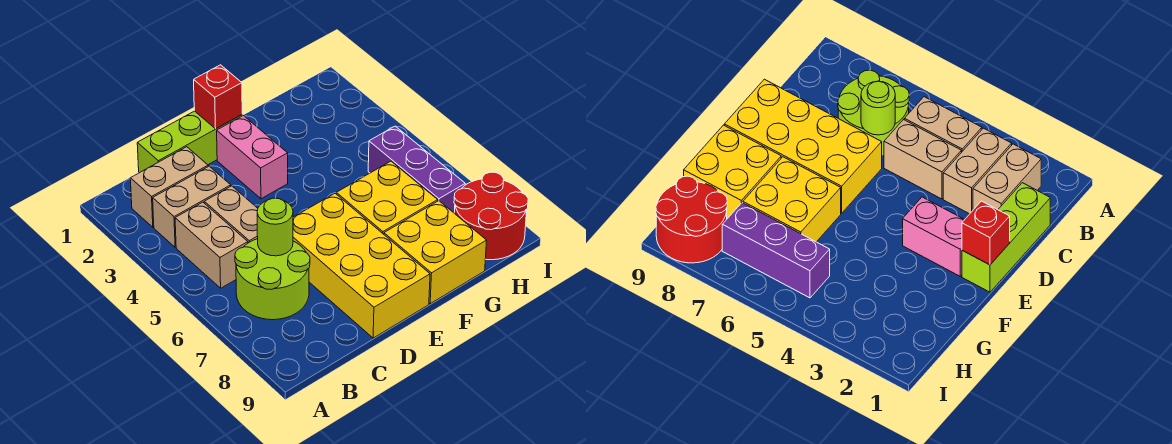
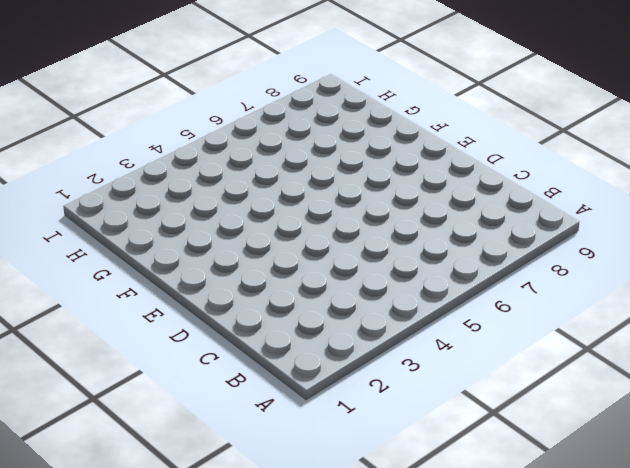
none -> tan brick B2:C2 level 1
none -> tan brick B3:C3 level 1
none -> tan brick B4:B5 level 1

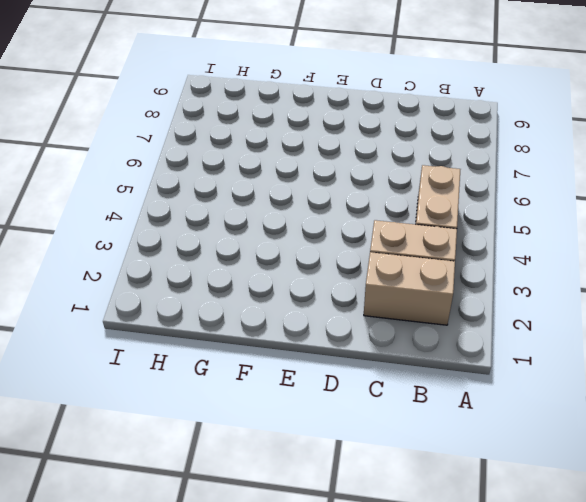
none -> lime round brick B6:C7 level 1
none -> lime brick C1:E1 level 1
none -> tan brick C4:C5 level 1

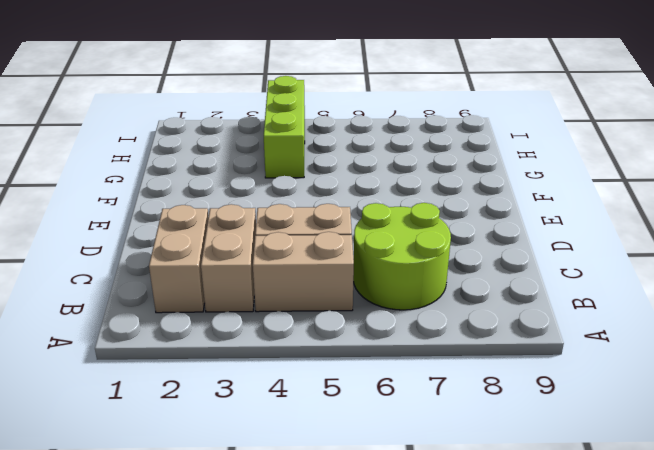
lime brick G4:I4 level 1 -> lime brick C1:E1 level 1
none -> yellow brick D6:E9 level 1
none -> pink brick E2:E3 level 1
none -> yellow brick F6:G7 level 1

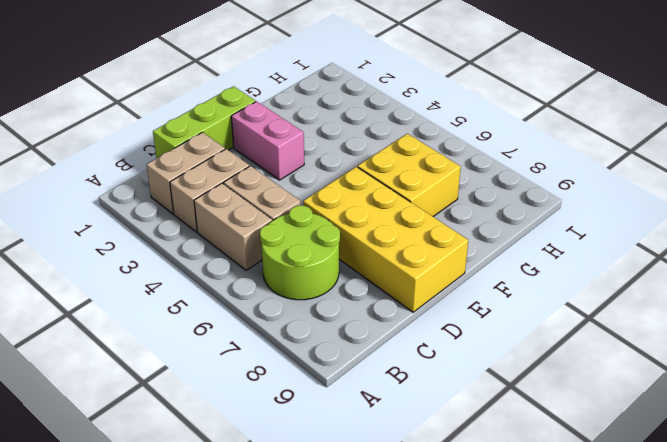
none -> yellow brick F8:G9 level 1
none -> purple brick H5:H7 level 1
none -> red round brick H8:I9 level 1

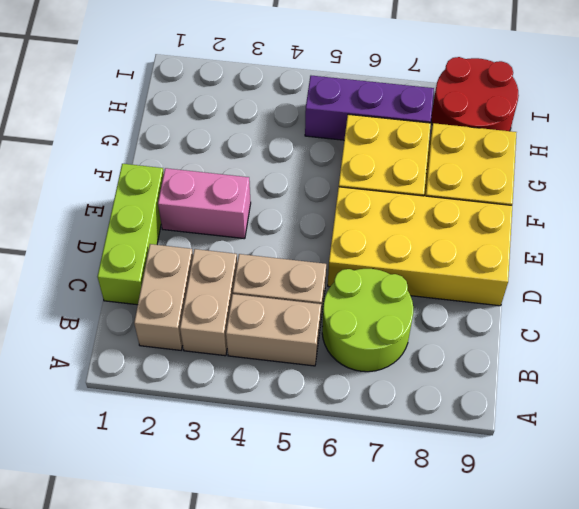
none -> lime round brick C6 level 2
none -> red brick E1 level 2

